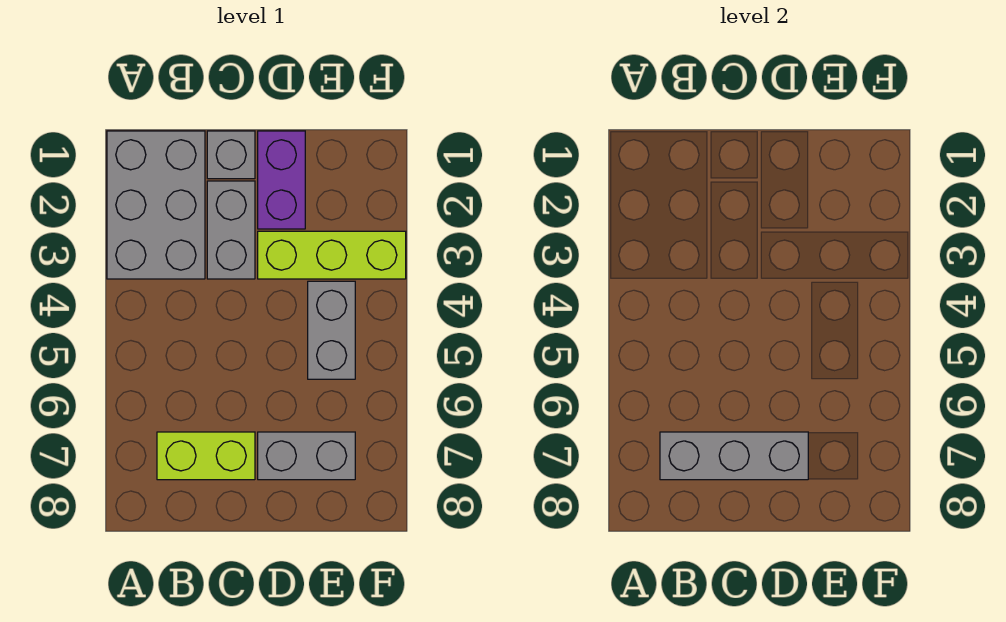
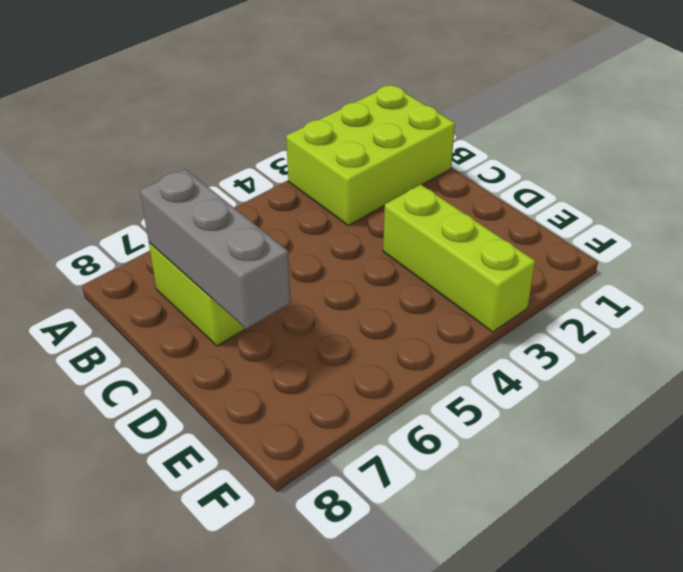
lime brick A1:B3 level 1 -> grey brick A1:B3 level 1
none -> grey brick C1 level 1
none -> grey brick C2:C3 level 1

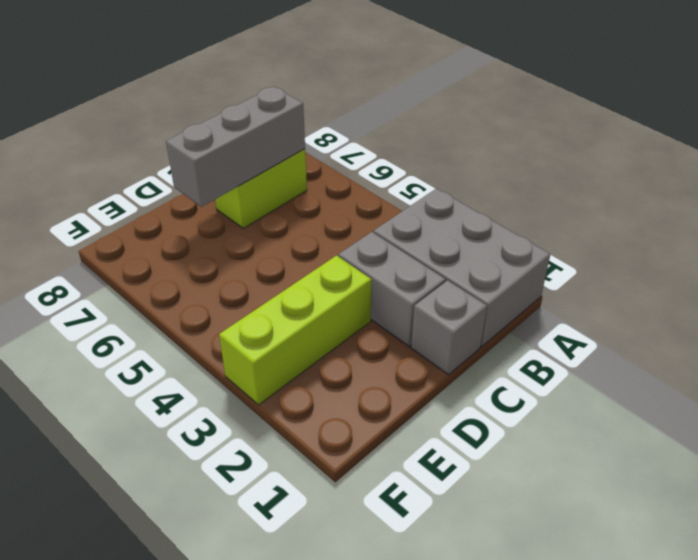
none -> purple brick D1:D2 level 1
none -> grey brick D7:E7 level 1

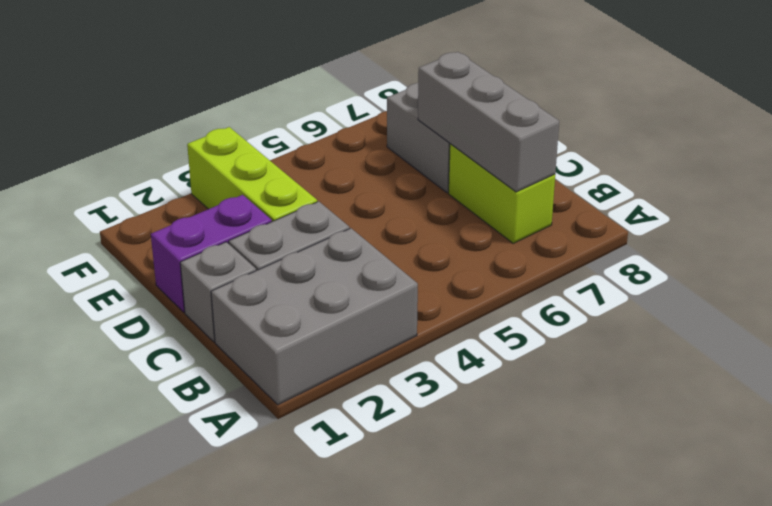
none -> grey brick E4:E5 level 1

